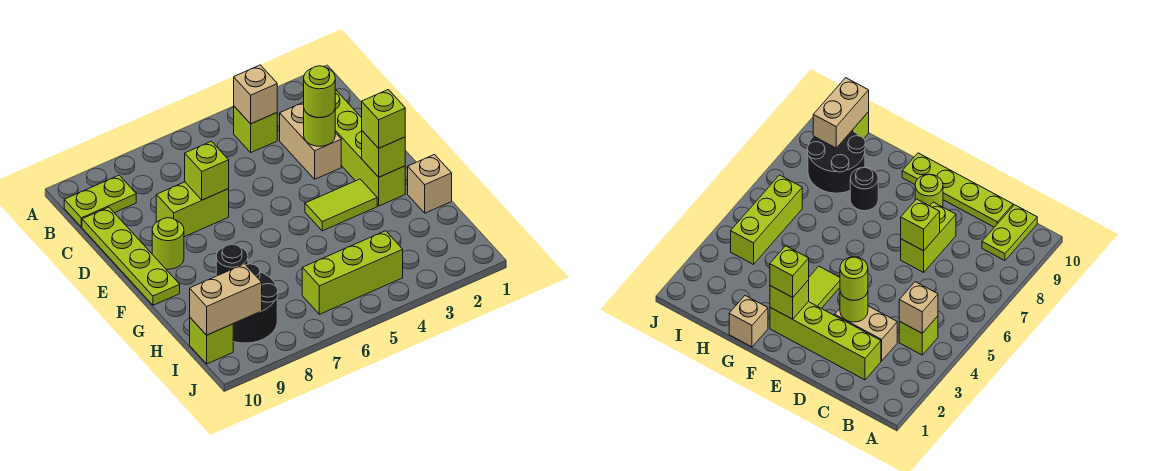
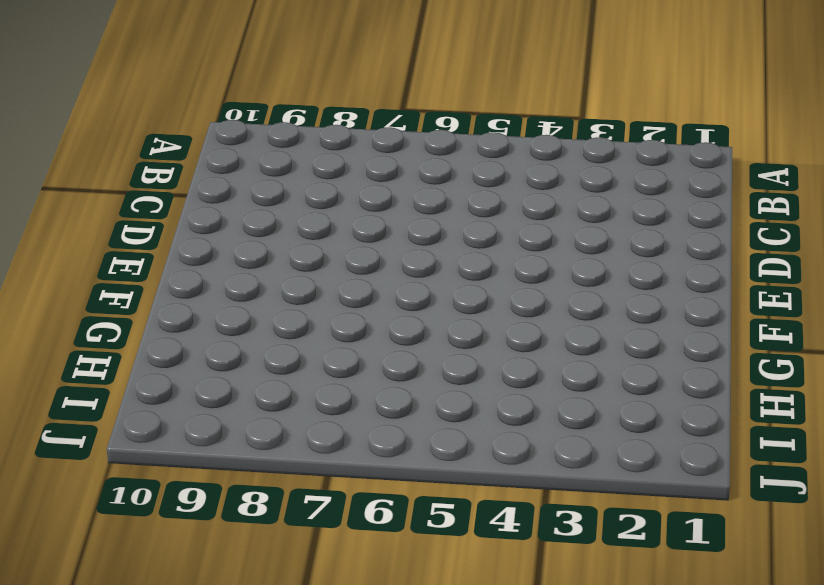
none -> lime brick B4 level 1
none -> lime plate B9:B10 level 1
none -> lime brick C2:F2 level 1

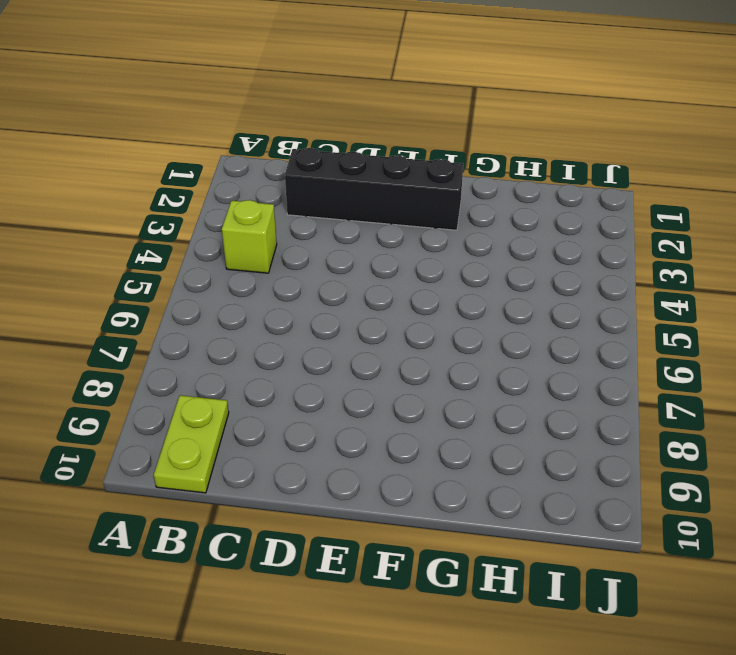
black brick C2:F2 level 1 -> lime brick C2:F2 level 1
none -> tan brick C3:D3 level 1
none -> lime plate C10:F10 level 1
none -> lime brick D7:D8 level 1

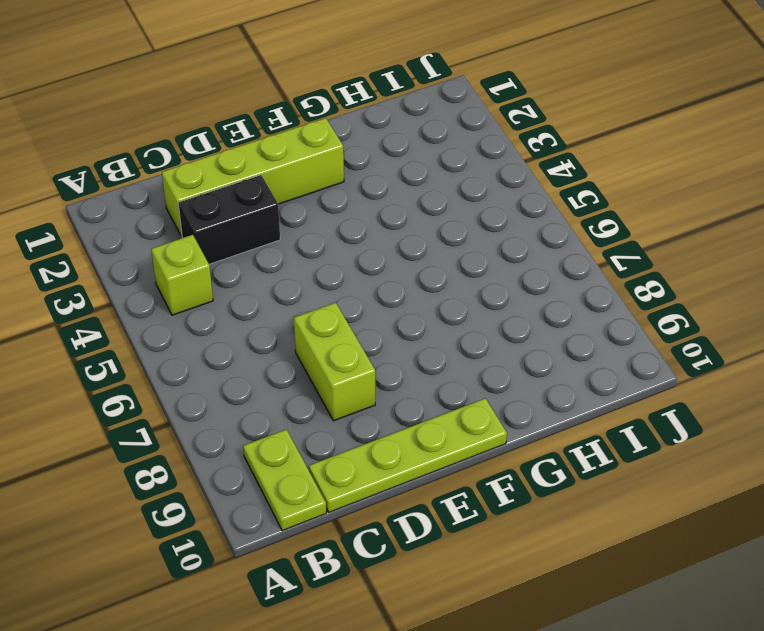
black brick C3:D3 level 1 -> tan brick C3:D3 level 1
none -> lime round brick E9 level 1
none -> lime tile F3:F4 level 1
none -> tan brick G1 level 1

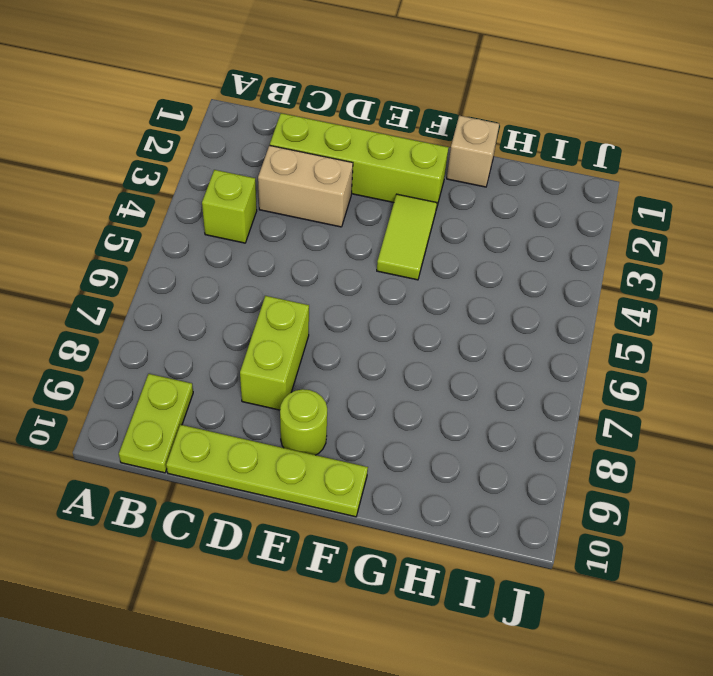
none -> black round brick G8 level 1
none -> black round brick H8:I9 level 1
none -> lime brick I4:I6 level 1

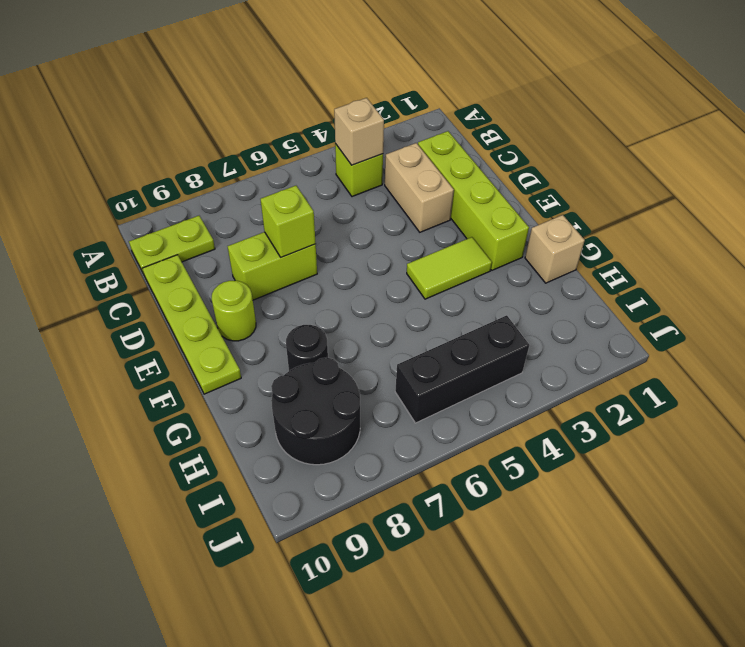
black brick I4:I6 level 1 -> lime brick I4:I6 level 1
none -> lime brick I10 level 1
none -> lime round brick D3 level 2
none -> lime brick F2 level 2

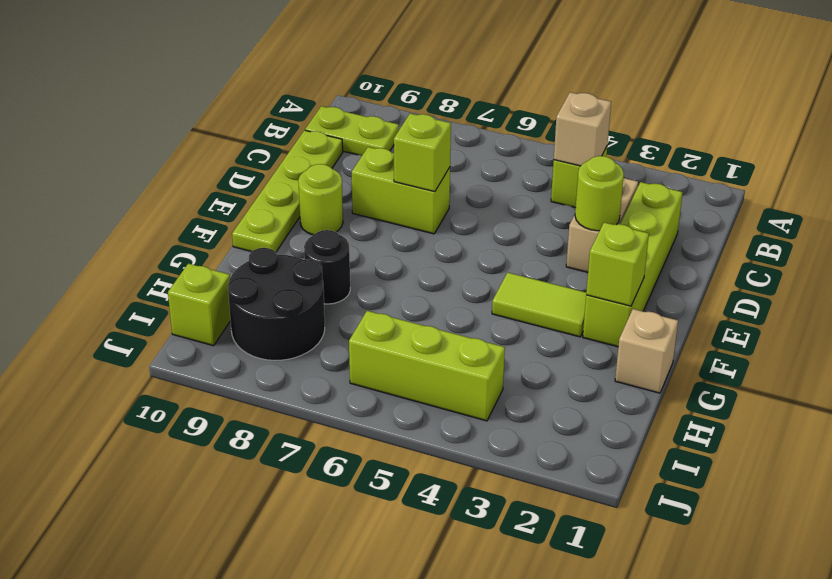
none -> tan brick I9:I10 level 2
none -> lime round brick D3 level 3
none -> lime brick F2 level 3

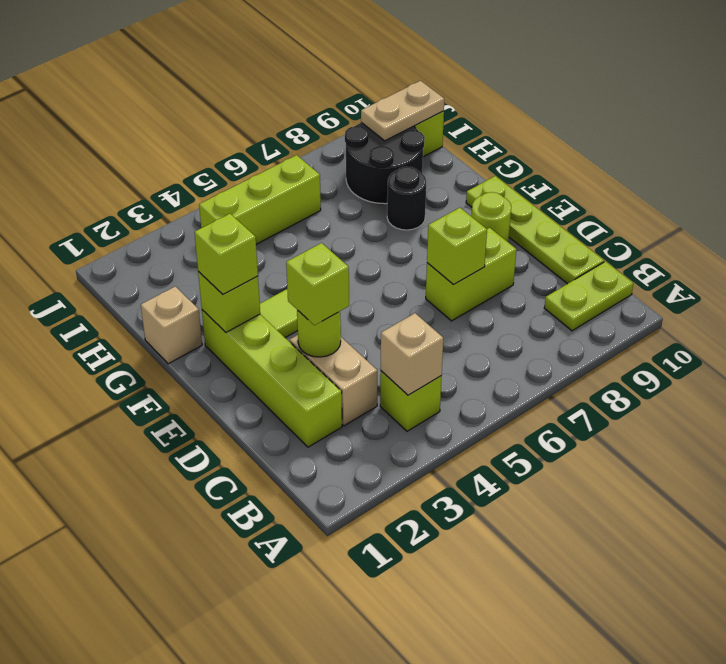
lime brick D3 level 3 -> lime round brick D3 level 3
tan plate I9:I10 level 2 -> tan brick I9:I10 level 2

